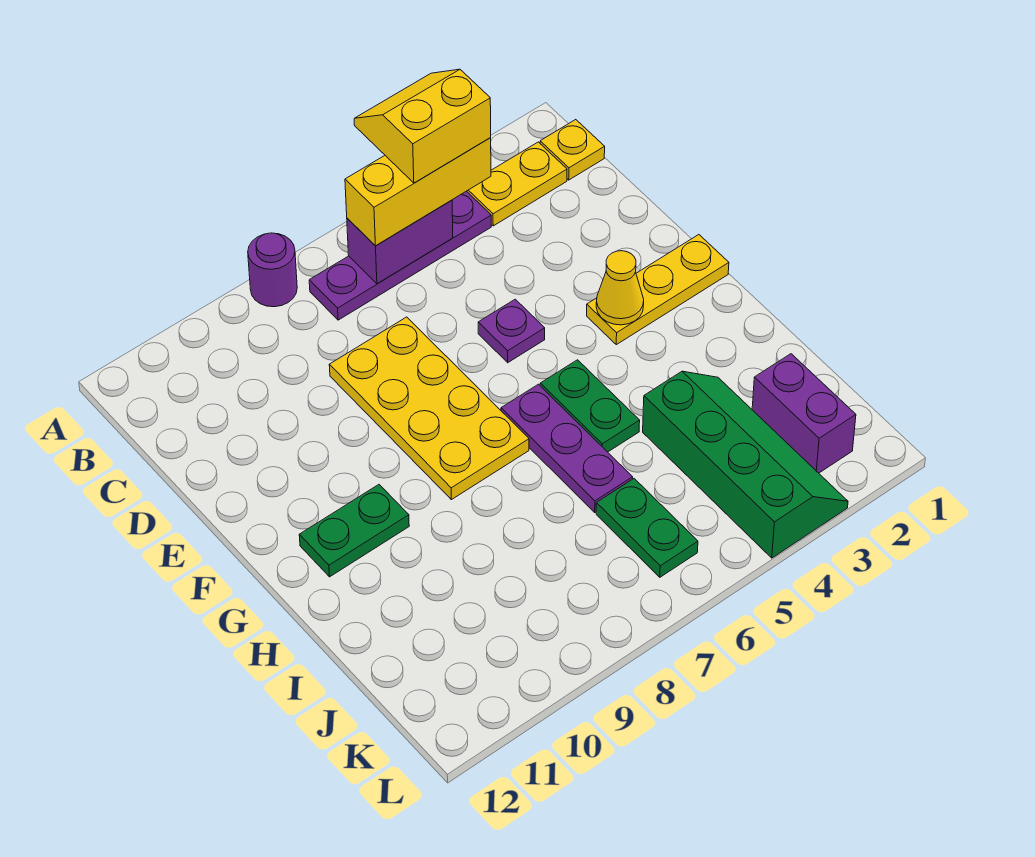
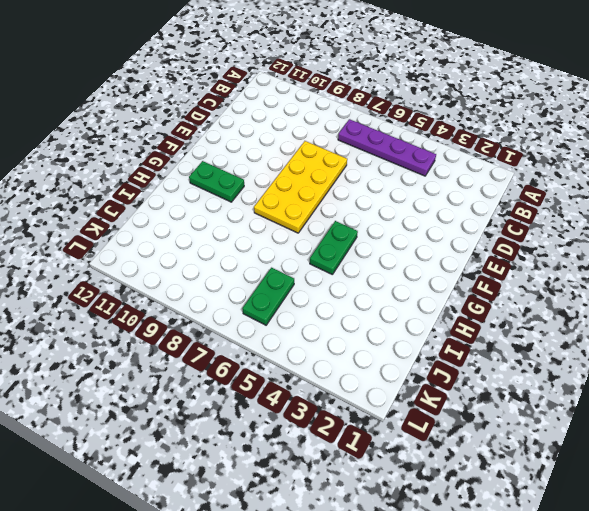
none -> purple round brick A8 level 1
none -> yellow plate B1 level 1
none -> yellow plate B2:B3 level 1

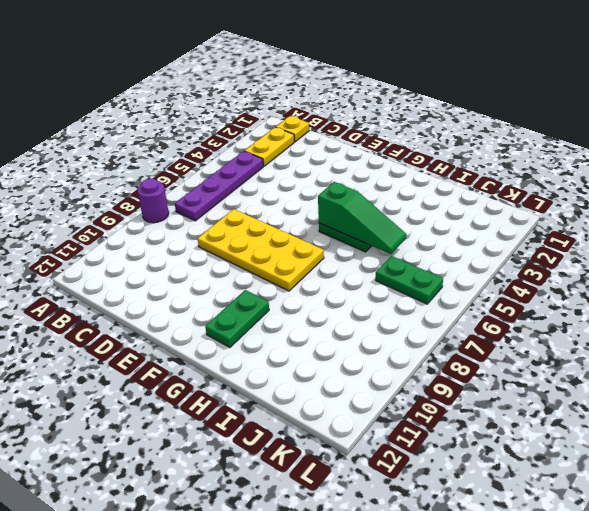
green slope G5:I5 level 2 top G -> none
none -> purple plate E5 level 1
none -> yellow plate F1:F3 level 1
none -> purple plate G6:I6 level 1

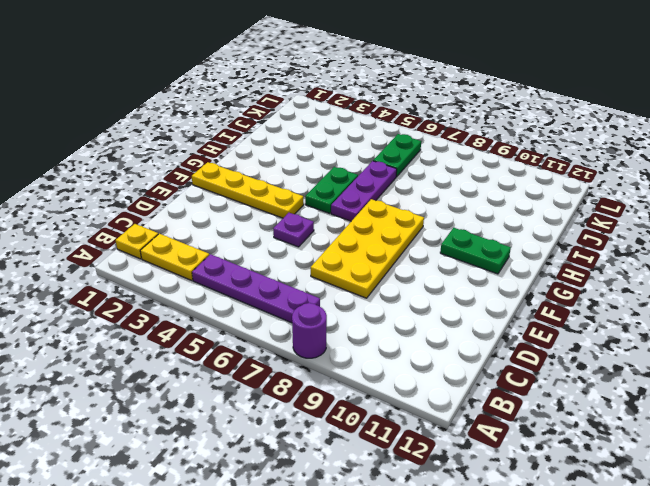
yellow plate F1:F4 level 1 -> yellow plate F1:F3 level 1
none -> green slope I3:L4 level 1 top 4
none -> purple brick J2:K2 level 1
none -> purple brick B5:B6 level 2

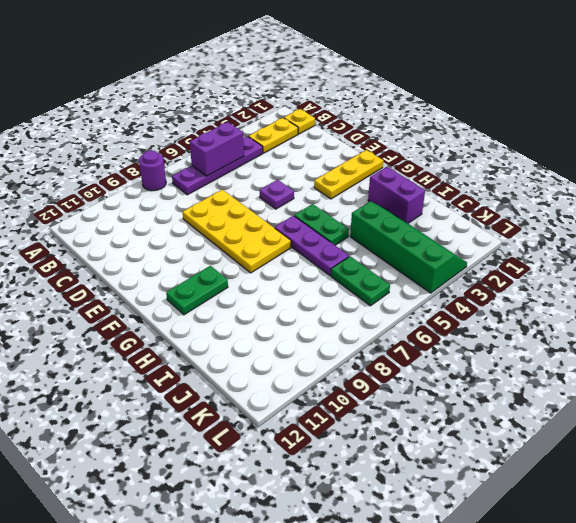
purple brick H2:I2 level 1 -> purple brick J2:K2 level 1
none -> yellow cone F3 level 2
none -> yellow brick B4:B6 level 3
none -> yellow slope A4:B5 level 4 top B

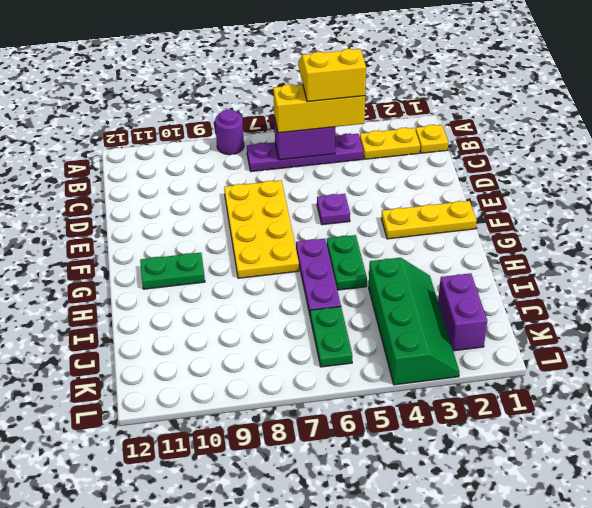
none -> yellow cone F3 level 2

